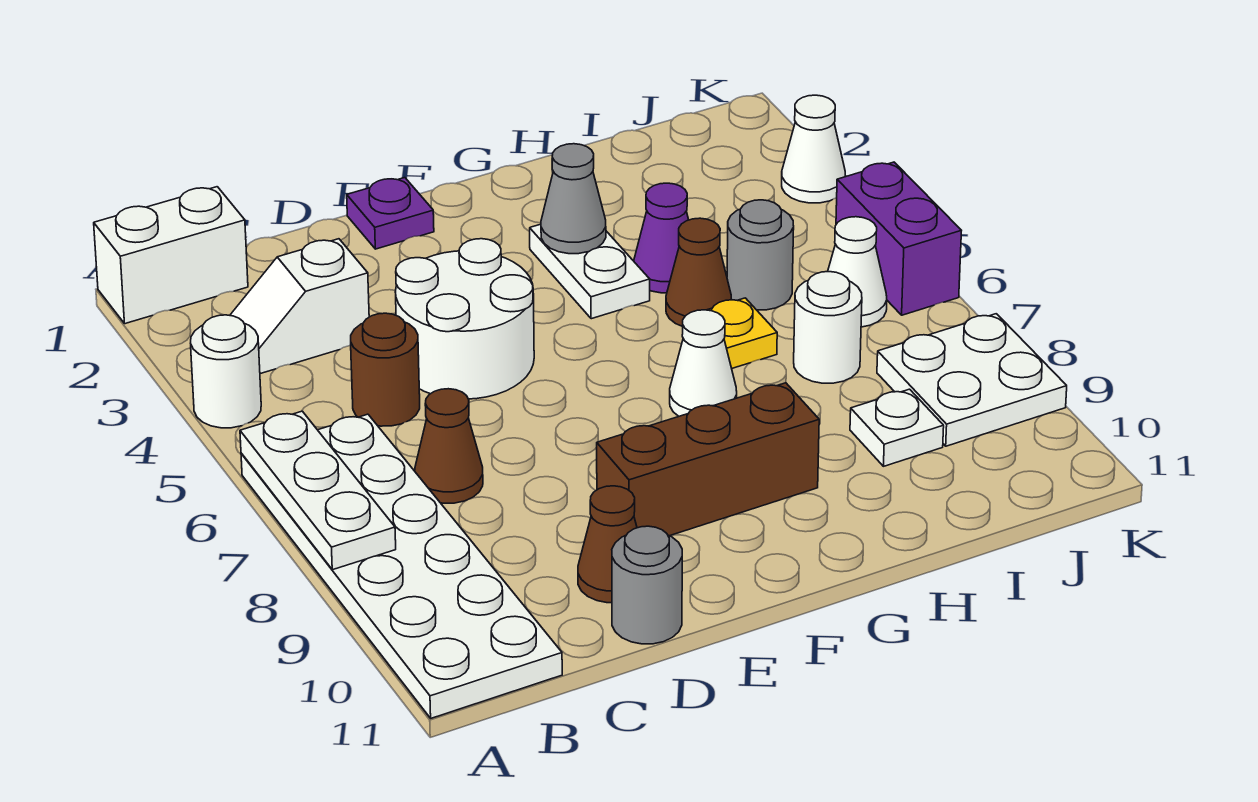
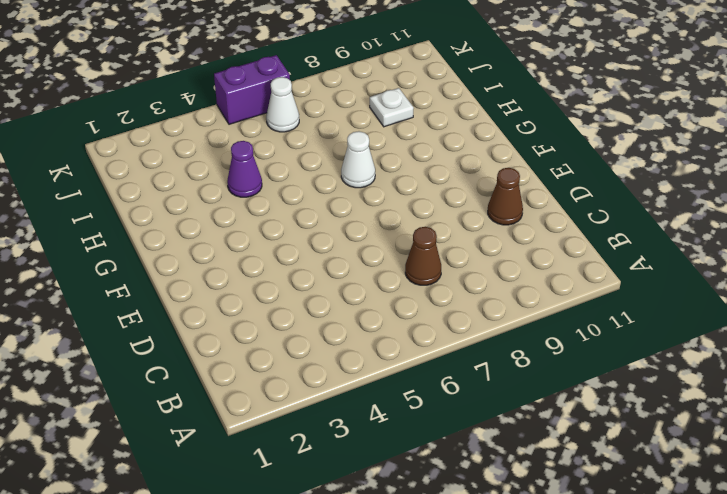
none -> white brick A1:B1 level 1
none -> white round brick A4 level 1
none -> white plate A6:B11 level 1

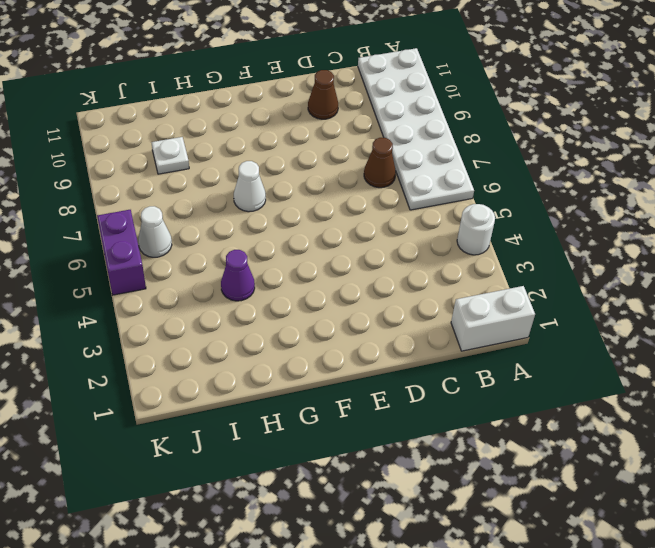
none -> white slope B3:C3 level 1 top C
none -> brown round brick C5 level 1
none -> white round brick D4:E5 level 1

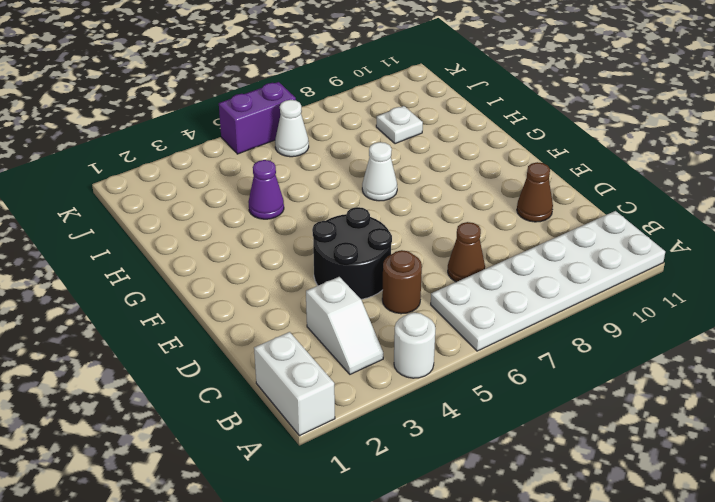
black round brick D4:E5 level 1 -> white round brick D4:E5 level 1
none -> grey round brick D11 level 1
none -> purple plate E1 level 1
none -> brown brick E9:G9 level 1

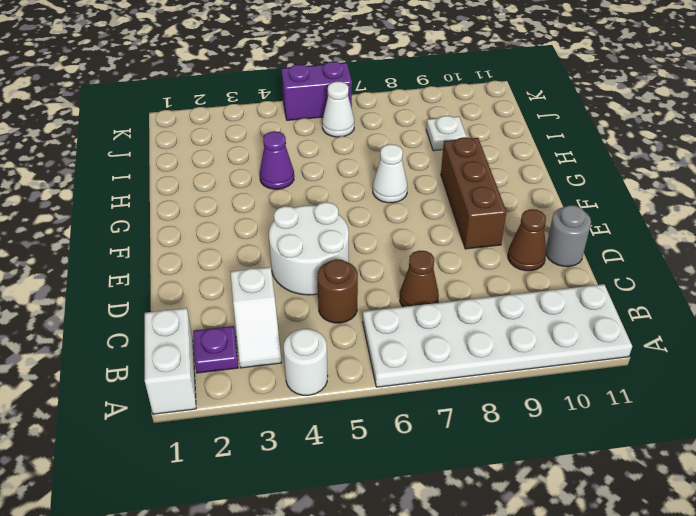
purple plate B2 level 1 -> purple plate E1 level 1
none -> white plate G3:G4 level 1
none -> brown cone H5 level 1
none -> yellow plate H6 level 1

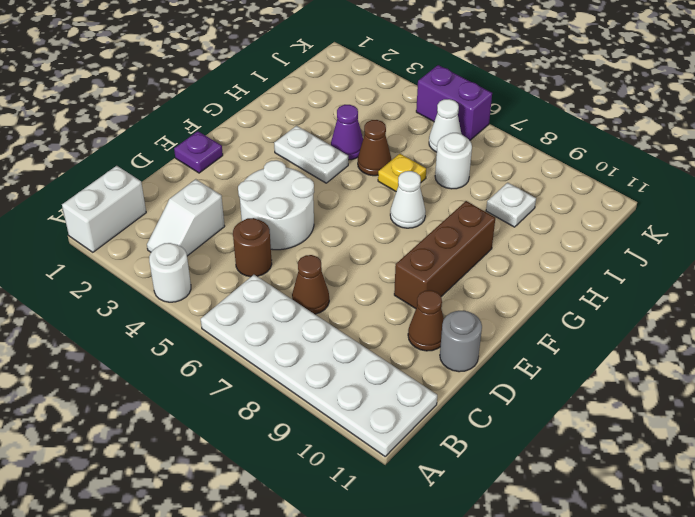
none -> grey round brick I5 level 1
none -> white plate J8:K9 level 1
none -> white cone K3 level 1

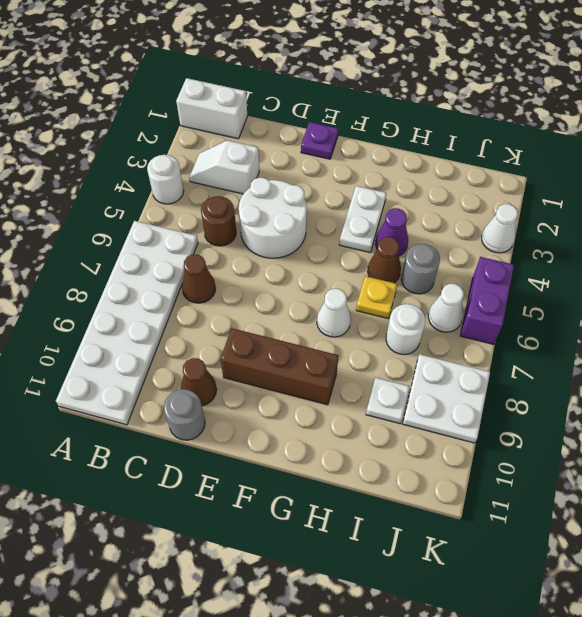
none -> white plate A6:A8 level 2
none -> grey cone G3 level 2

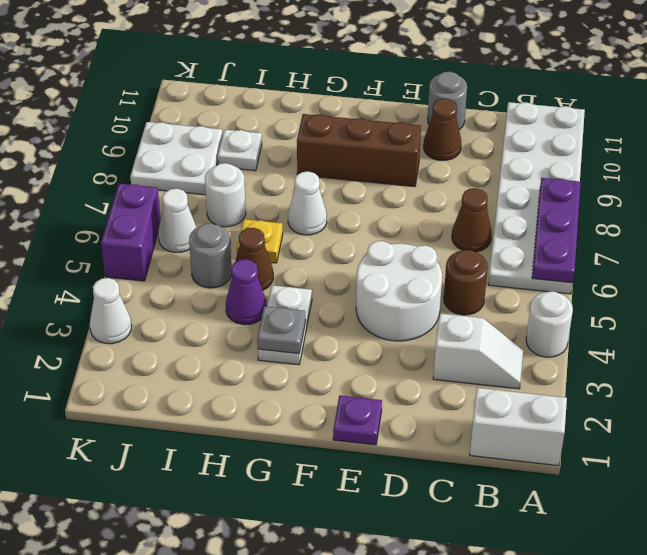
purple plate A6:A8 level 2 -> white plate A6:A8 level 2
grey plate G3 level 2 -> grey cone G3 level 2

